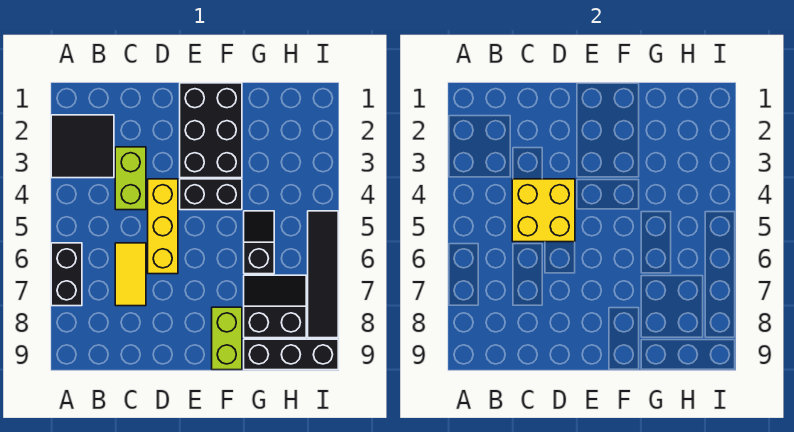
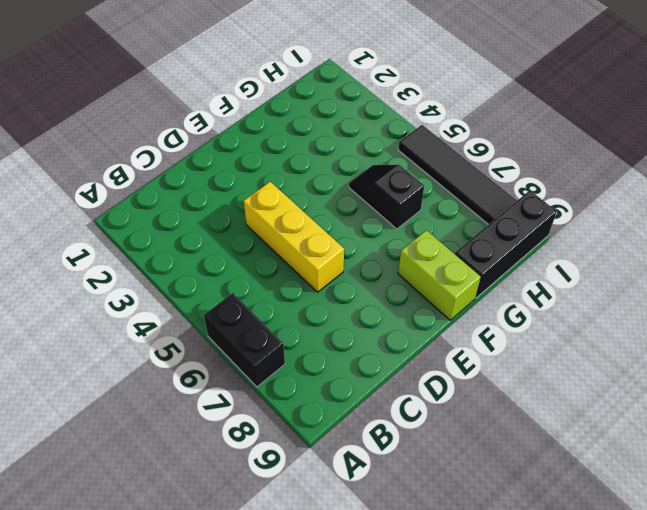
none -> black tile A2:B3 level 1
none -> lime brick C3:C4 level 1
none -> yellow tile C6:C7 level 1

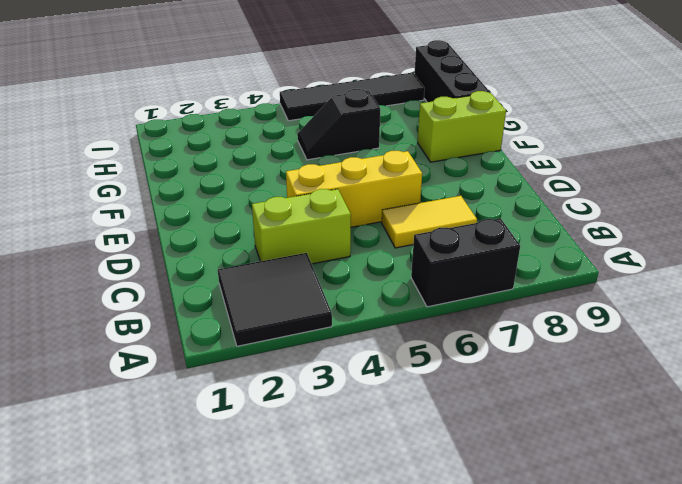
none -> black brick E1:F3 level 1
none -> black brick E4:F4 level 1
none -> black slope G7:H8 level 1 top 8

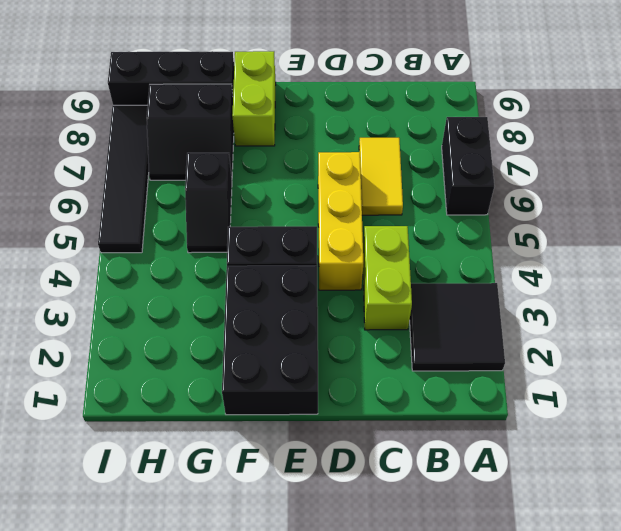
none -> yellow brick C4:D5 level 2

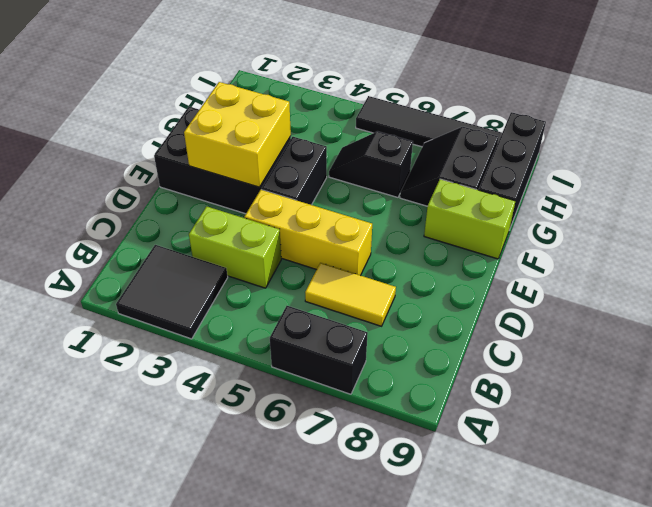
yellow brick E2:F3 level 2 -> yellow brick C4:D5 level 2

